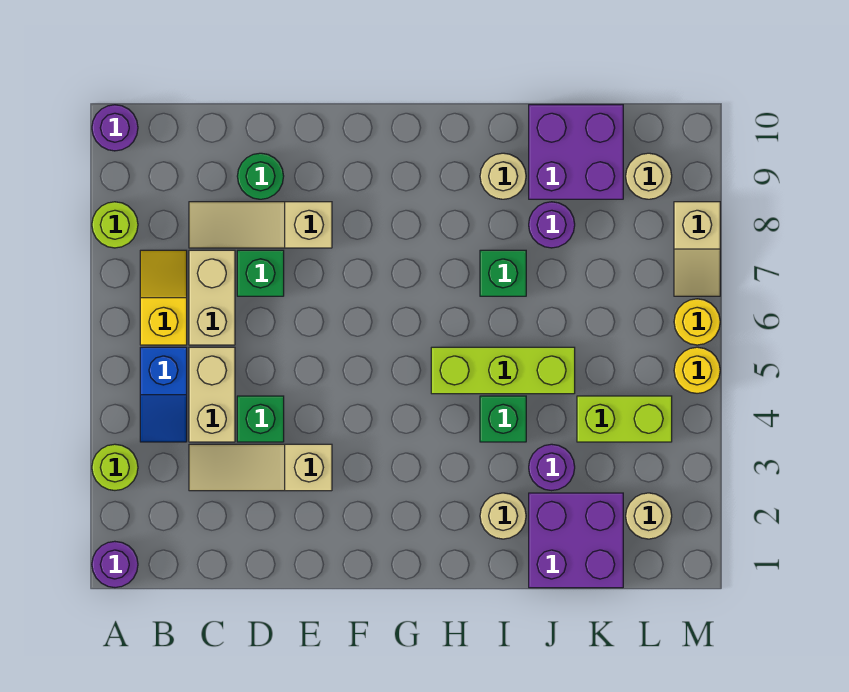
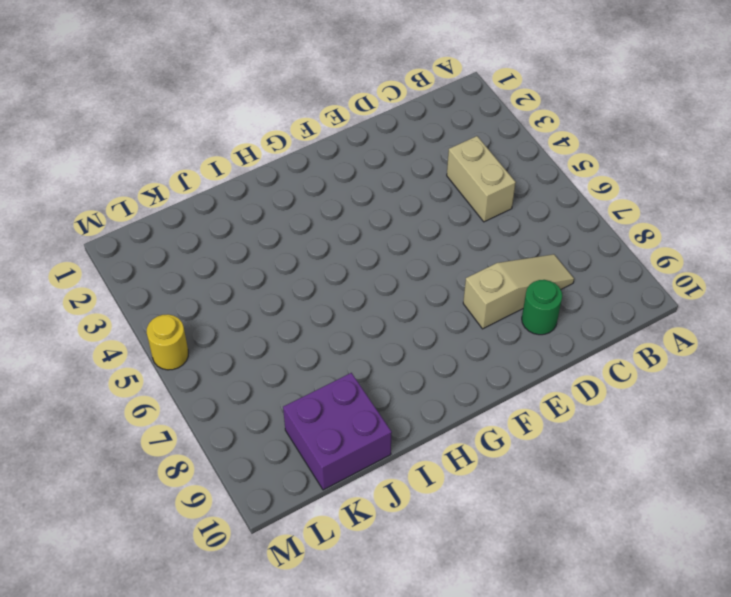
none -> purple round brick A1 level 1
none -> lime round brick A3 level 1
none -> lime round brick A8 level 1

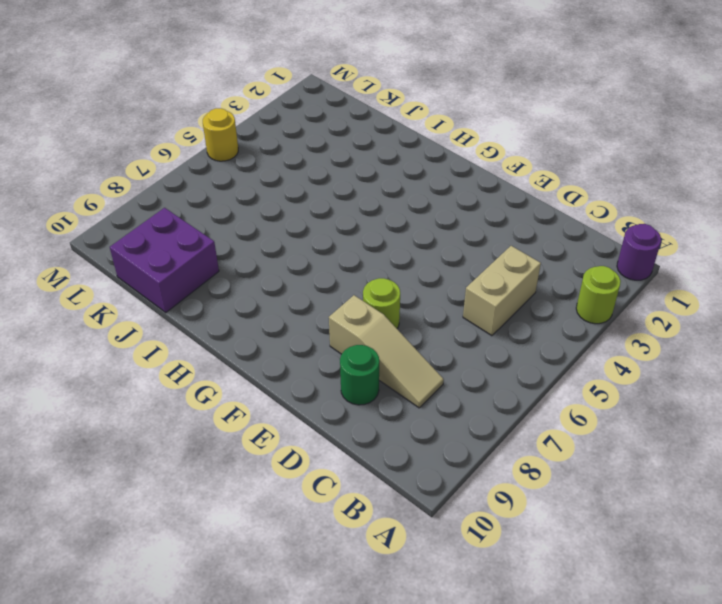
lime round brick E7 level 1 -> lime round brick A8 level 1
none -> purple round brick A10 level 1
none -> blue slope B4:B5 level 1 top 5
none -> yellow slope B6:B7 level 1 top 6

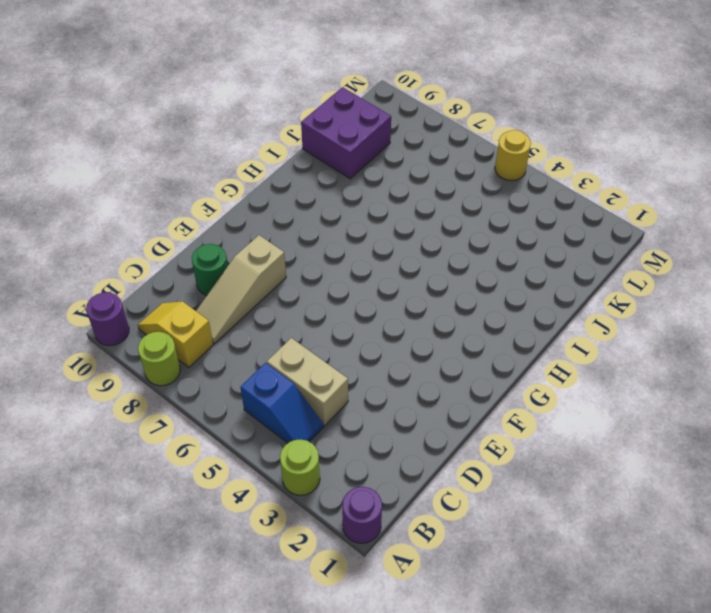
yellow slope B8:B9 level 1 top 8 -> yellow slope B6:B7 level 1 top 6
none -> tan slope C3:E3 level 1 top E
none -> tan brick C6:C7 level 1
none -> green brick D4 level 1

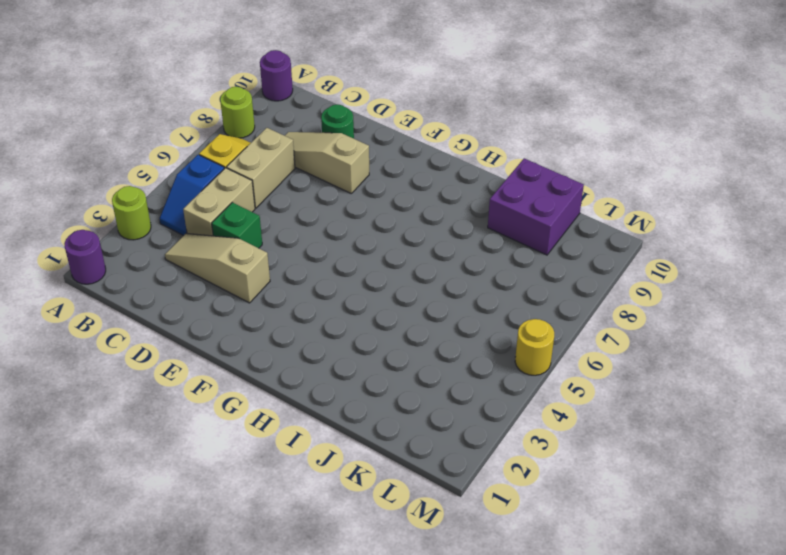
none -> green brick D7 level 1
none -> lime brick H5:J5 level 1
none -> tan round brick I2 level 1

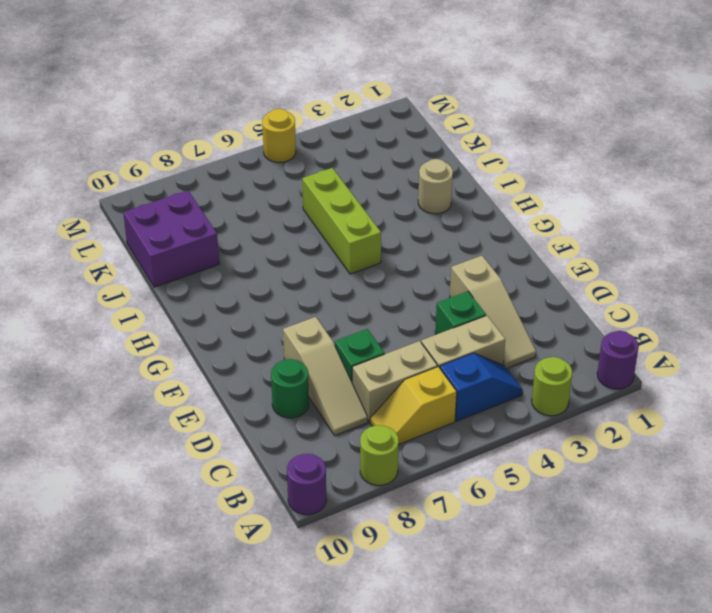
none -> green brick I4 level 1
none -> green brick I7 level 1
none -> tan round brick I9 level 1

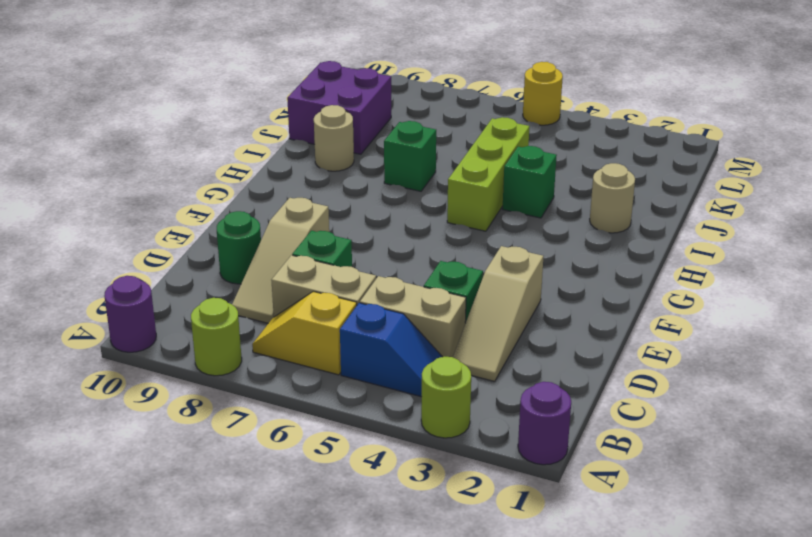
none -> purple brick J1:K2 level 1
none -> purple round brick J3 level 1
none -> purple round brick J8 level 1

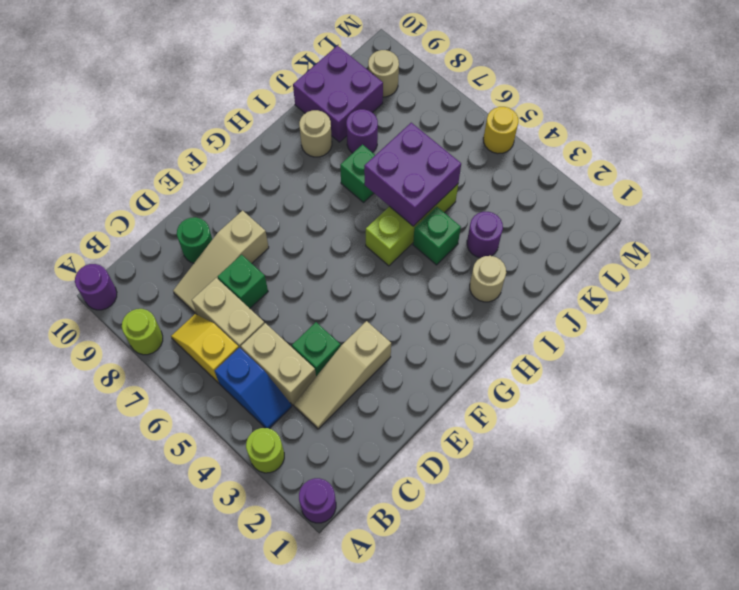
purple brick I5:J6 level 2 -> purple brick J1:K2 level 1
none -> lime brick K4:L4 level 1
none -> tan round brick L2 level 1
none -> yellow round brick M6 level 1

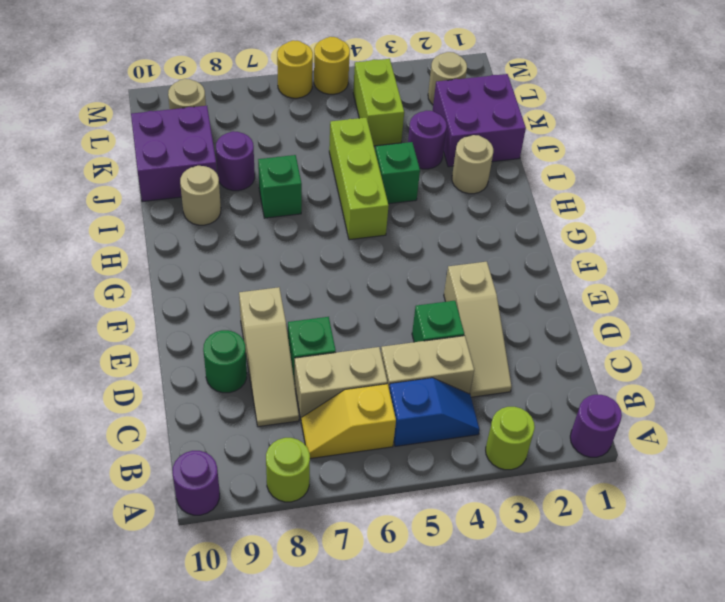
none -> tan slope M7:M8 level 1 top 8

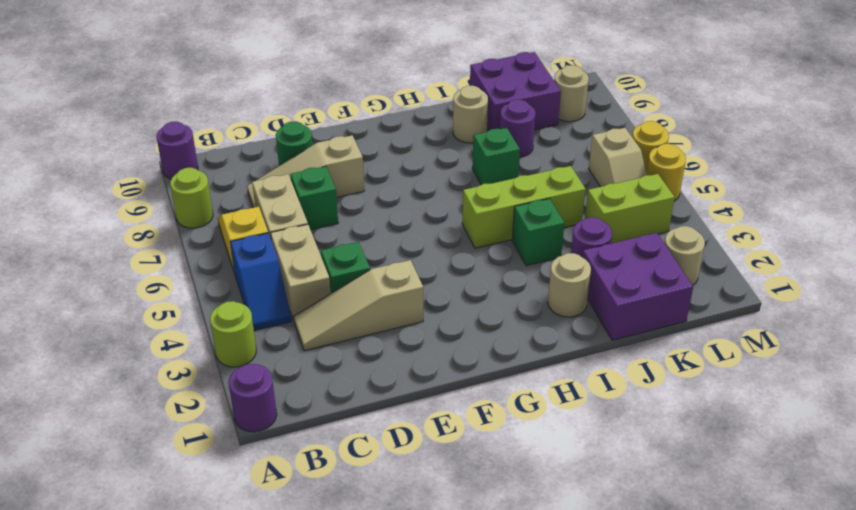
tan slope L5:L6 level 1 top 6 -> tan slope M7:M8 level 1 top 8

